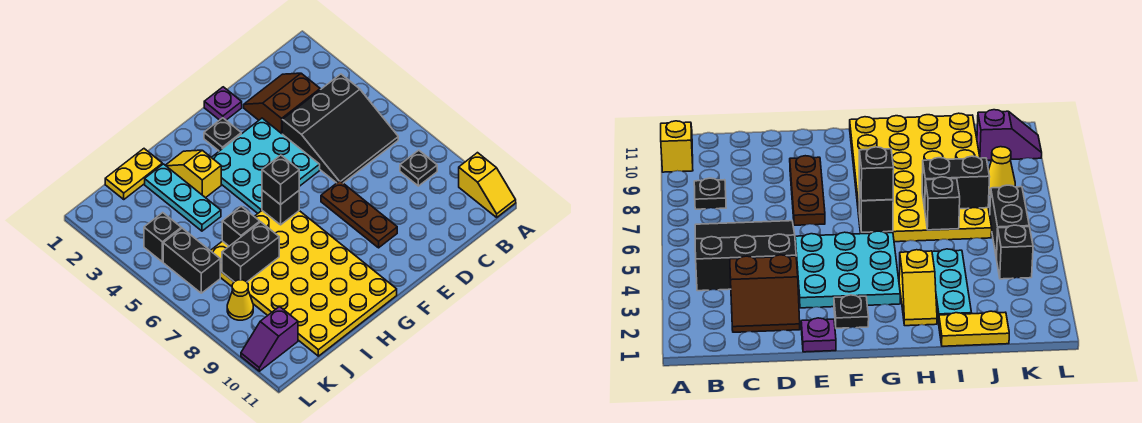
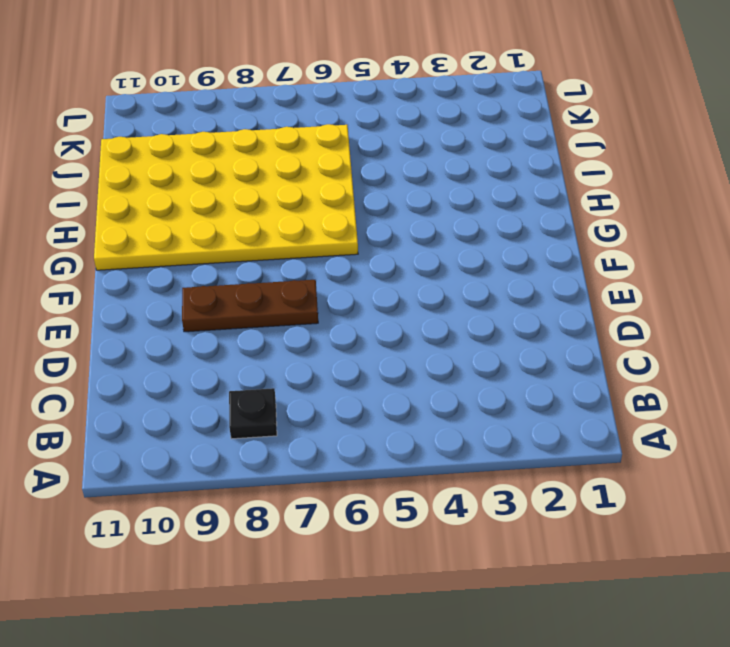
none -> yellow slope A10:A11 level 1 top 10
none -> black slope B4:D6 level 1 top 4
none -> brown slope C2:D3 level 1 top 3

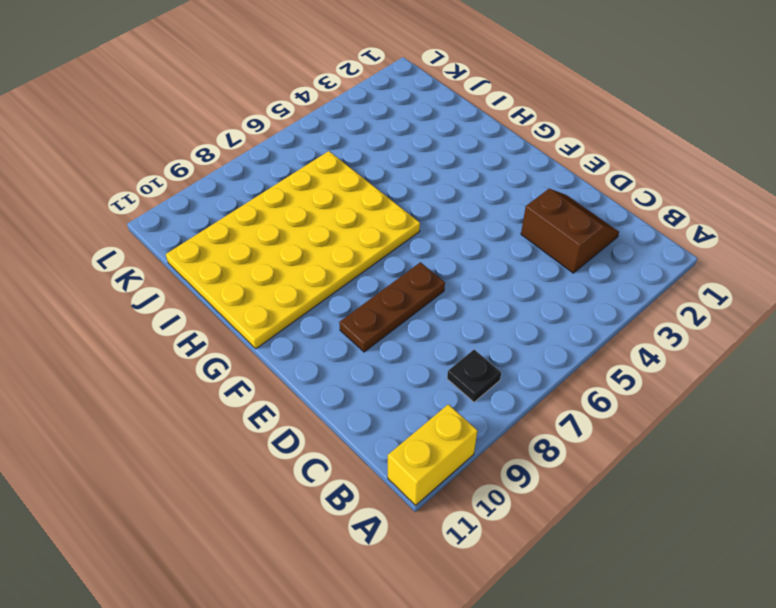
yellow brick A10:A11 level 1 -> yellow slope A10:A11 level 1 top 10
none -> black slope B4:D6 level 1 top 4
none -> purple plate E1 level 1
none -> cyan plate E3:G5 level 1

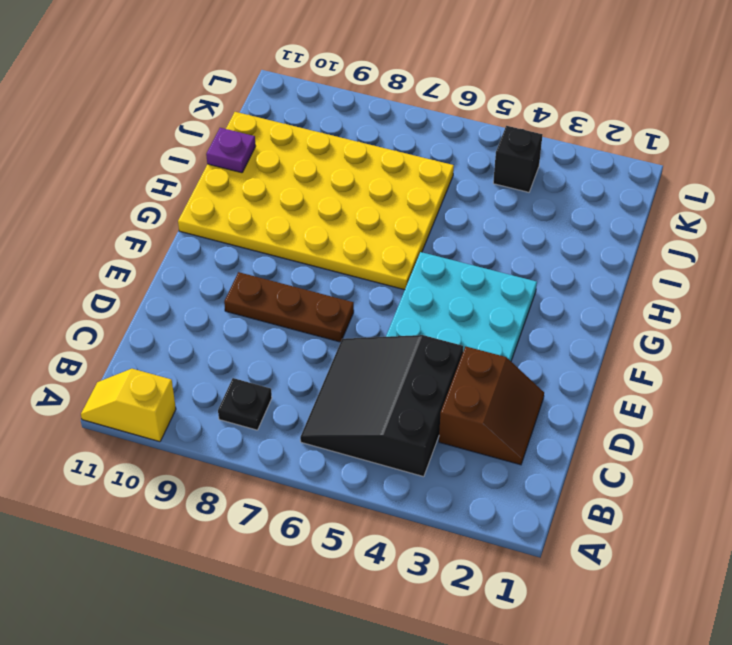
purple plate I11 level 2 -> purple plate E1 level 1
none -> black plate F2 level 1
none -> yellow slope H2:H3 level 1 top 3
none -> yellow plate I1:J1 level 1

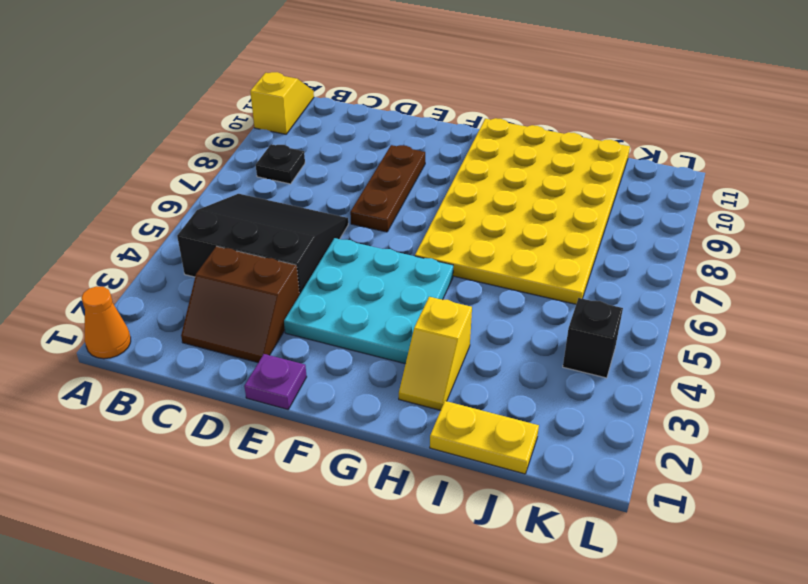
orange cone A1 level 1 -> none
none -> black plate F2 level 1
none -> cyan plate I2:I4 level 1
none -> black brick K5:K6 level 1

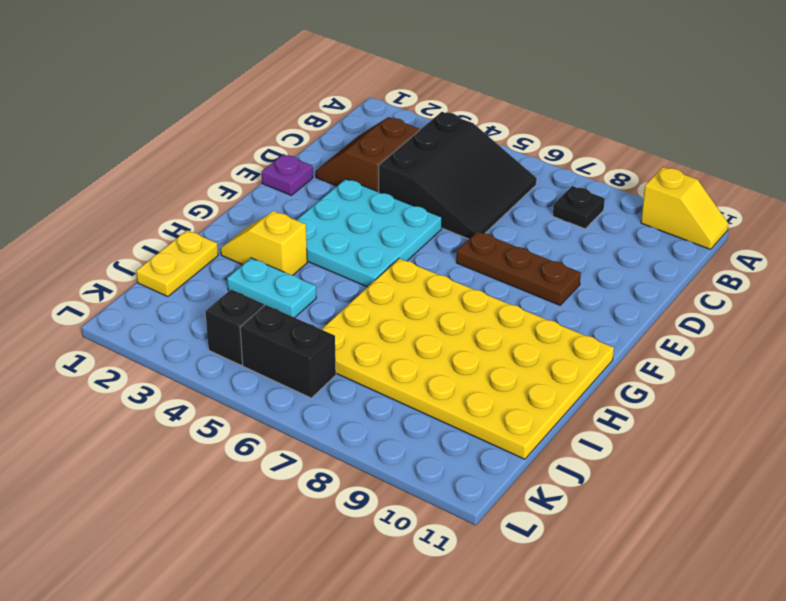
cyan plate I3:I4 level 1 -> cyan plate I2:I4 level 1
none -> black plate F2 level 1
none -> yellow cone K8 level 1
none -> purple slope K10:L10 level 1 top K

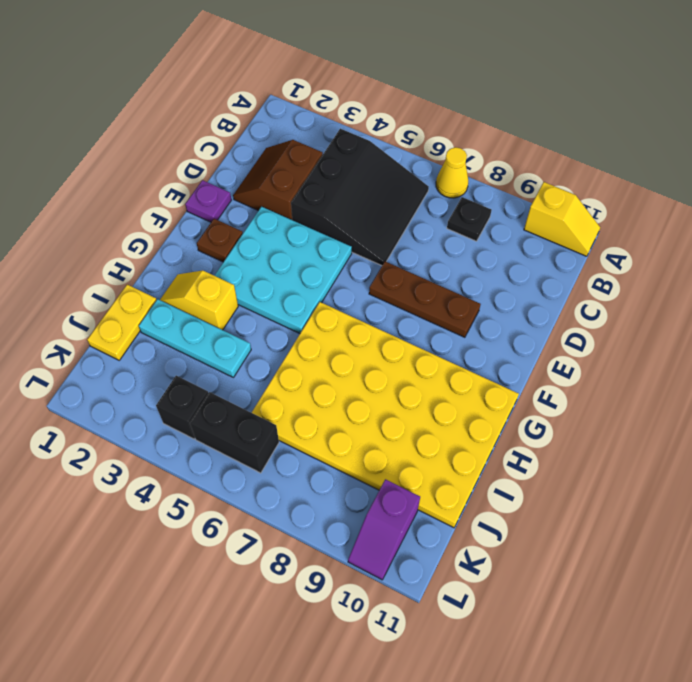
yellow cone A7 level 1 -> yellow cone K8 level 1
brown plate F2 level 1 -> black plate F2 level 1
none -> black brick G6 level 2
none -> black brick I6 level 2
none -> black brick I7:J7 level 2

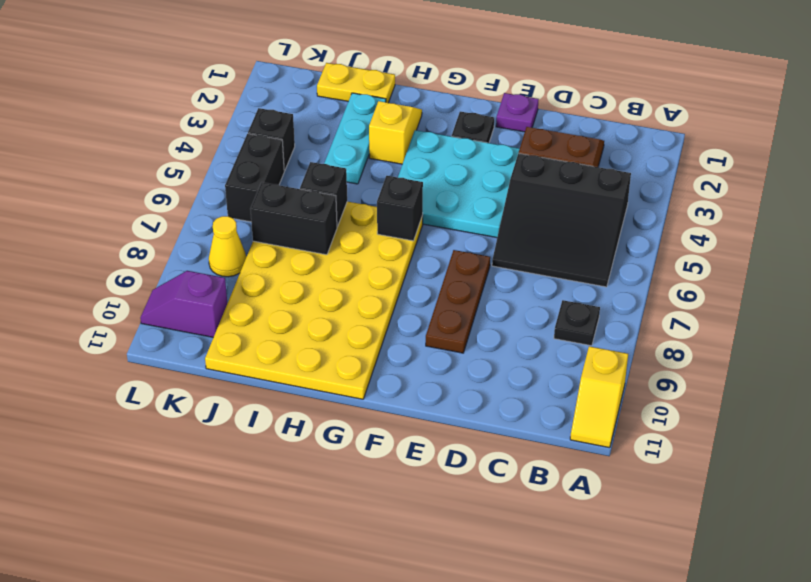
none -> black brick G6 level 3

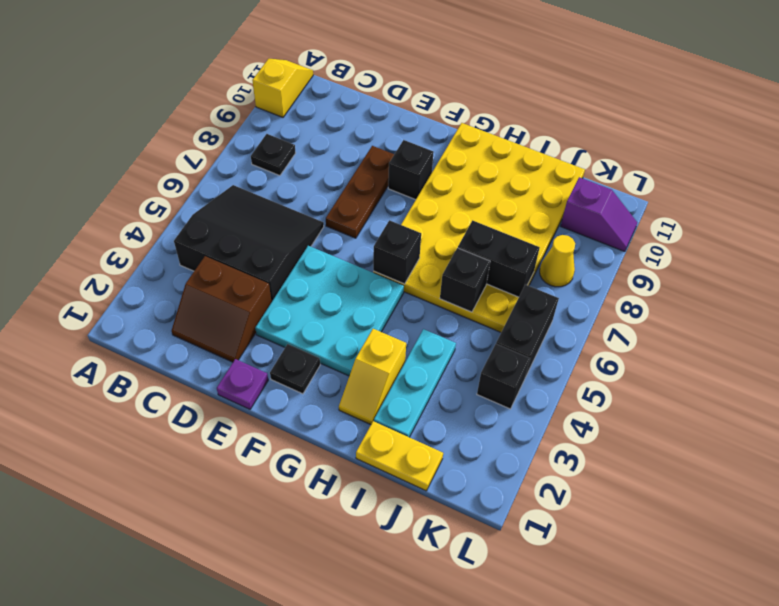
black brick F9 level 1 -> black brick G6 level 3

